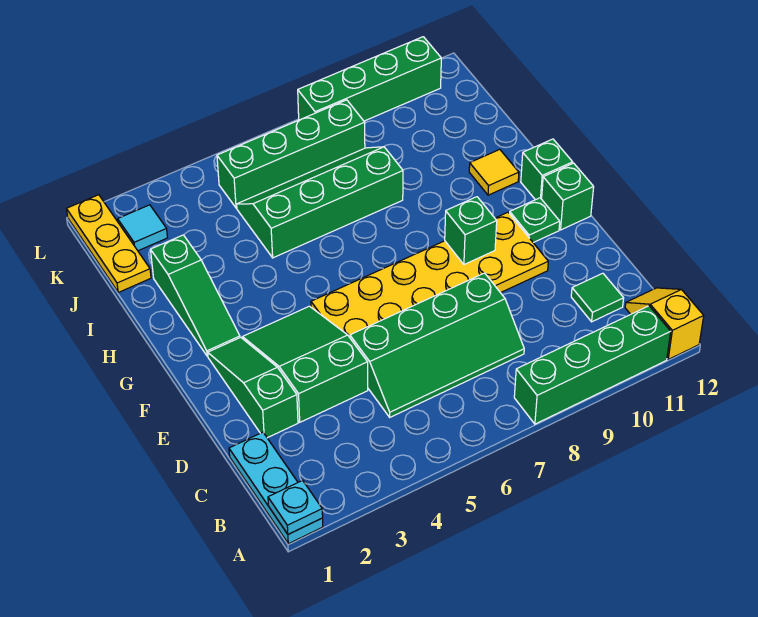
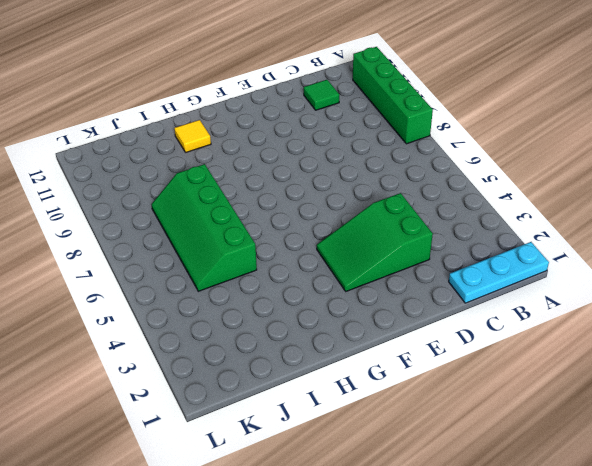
none -> yellow slope A12:B12 level 1 top A
none -> green slope C5:D8 level 1 top D
none -> green slope D2:F2 level 1 top D

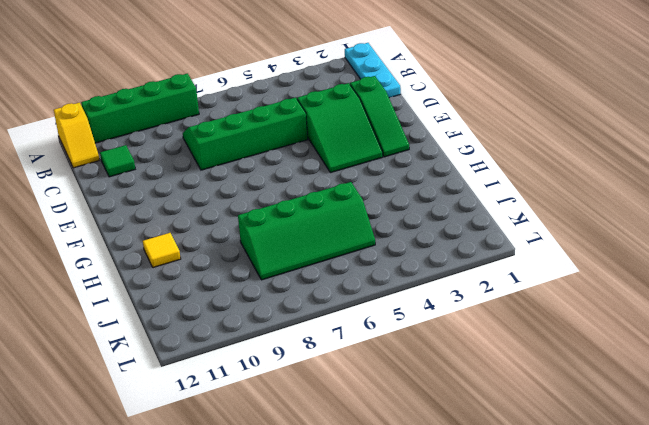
none -> yellow plate E5:F10 level 1
none -> green plate F11 level 1
none -> green brick F12 level 1

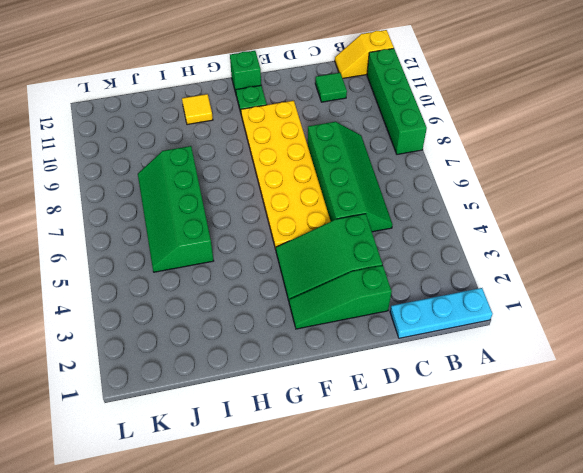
none -> green slope G2:I2 level 1 top I
none -> green brick G12 level 1
none -> yellow plate J1:L1 level 1

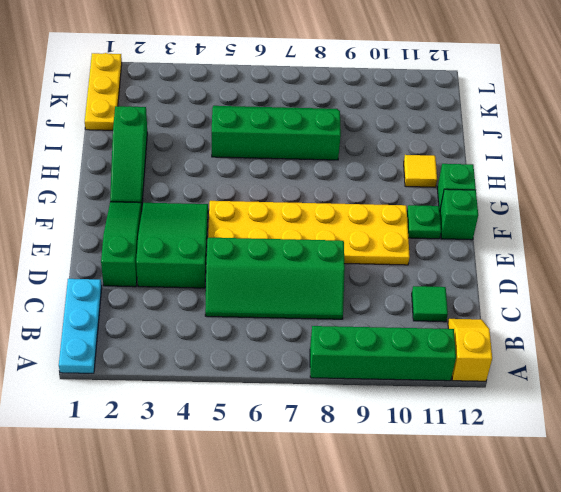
none -> cyan tile K2 level 1
none -> green brick K5:K8 level 1
none -> green brick L8:L11 level 1

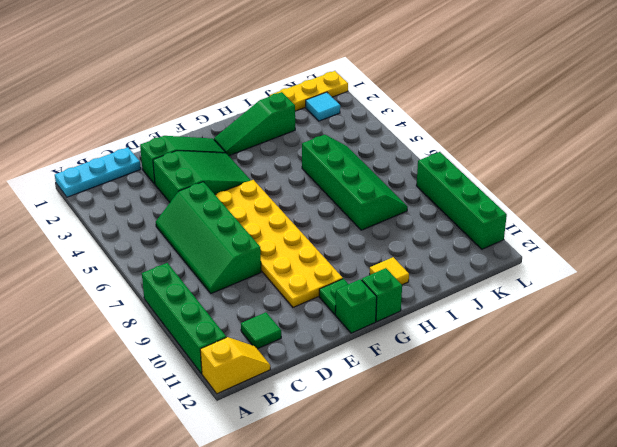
none -> green brick K5:K8 level 1
none -> cyan plate A1 level 2
none -> green brick F9 level 2

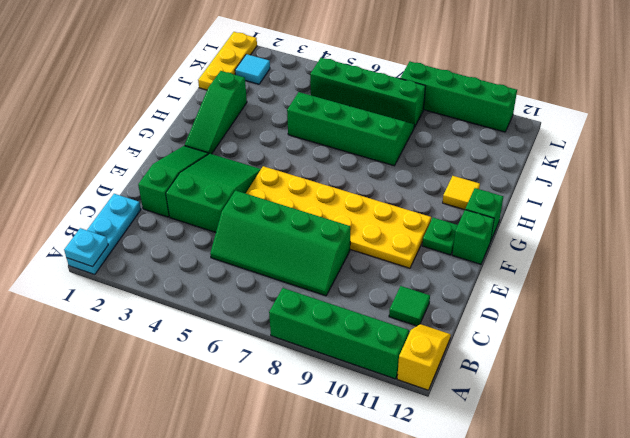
none -> green brick F9 level 2

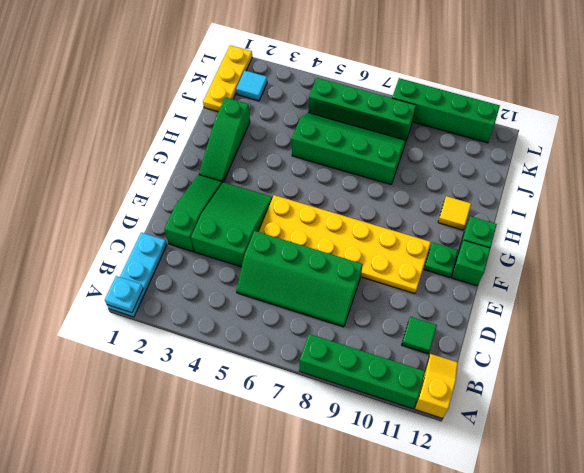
none -> green brick F9 level 2

